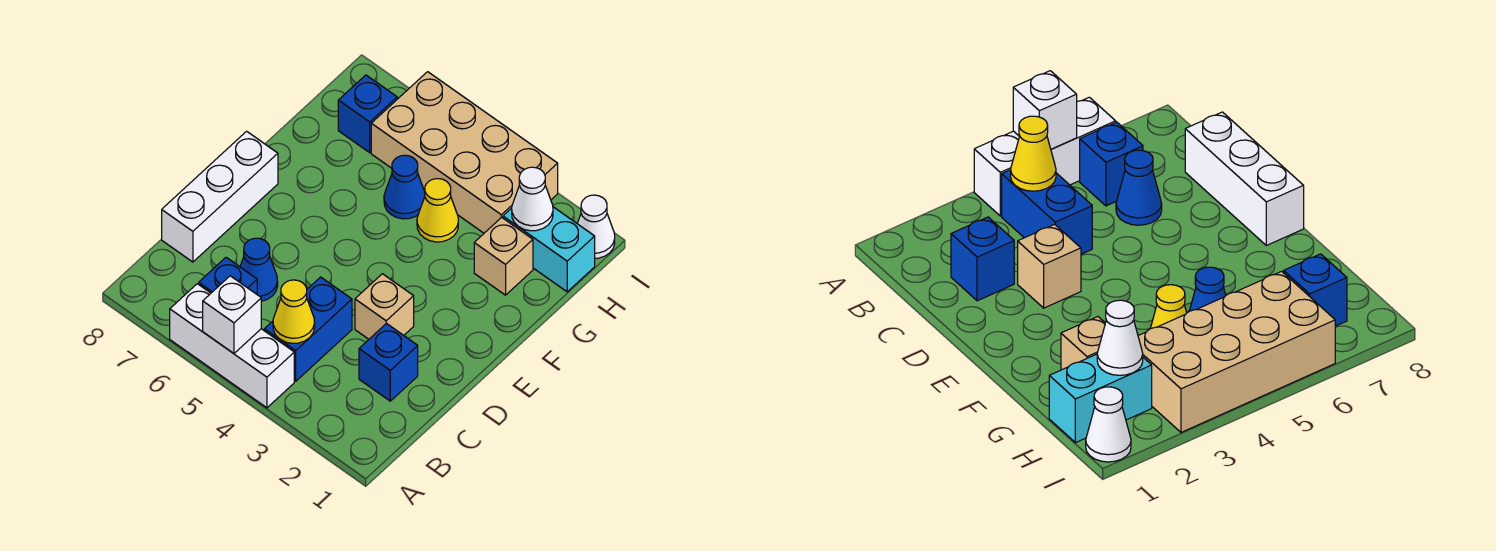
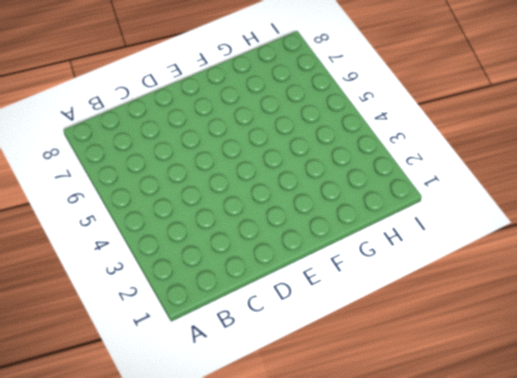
none -> white brick A4:A6 level 1
none -> blue brick B4:C4 level 1
none -> blue brick B6 level 1

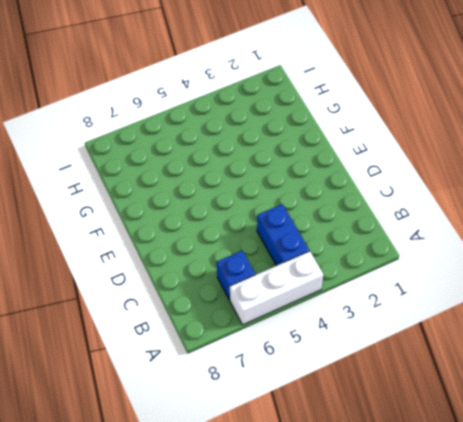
none -> blue brick C2 level 1
none -> blue cone C6 level 1
none -> white brick C8:E8 level 1

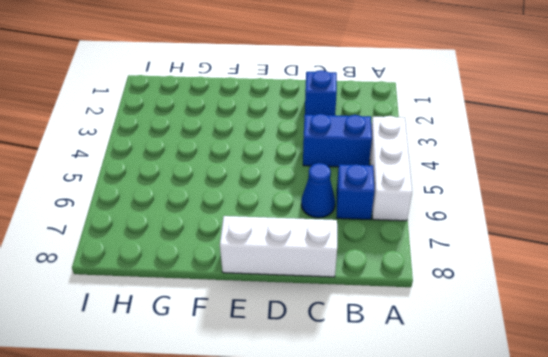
none -> tan brick D3 level 1
none -> tan brick G2 level 1
none -> yellow cone G4 level 1

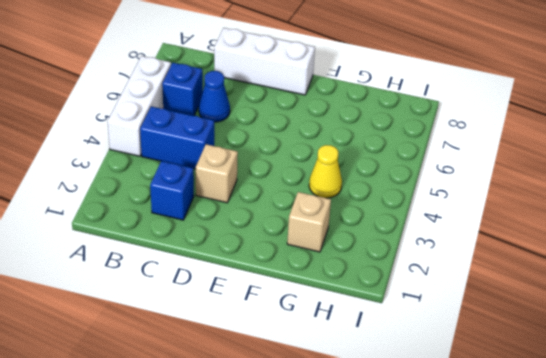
none -> blue cone G5 level 1
none -> cyan brick H1:H2 level 1
none -> tan brick H3:I6 level 1

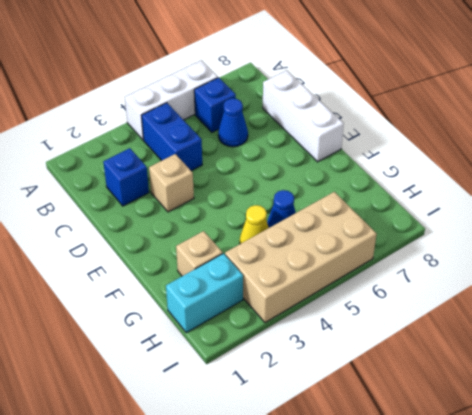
none -> blue brick H7 level 1
none -> white cone I1 level 1
none -> white brick A5 level 2

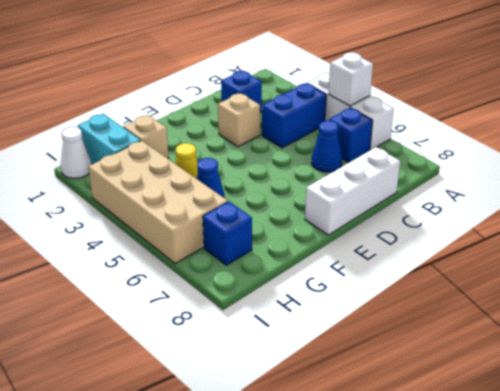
none -> yellow cone B4 level 2
none -> white cone H2 level 2

